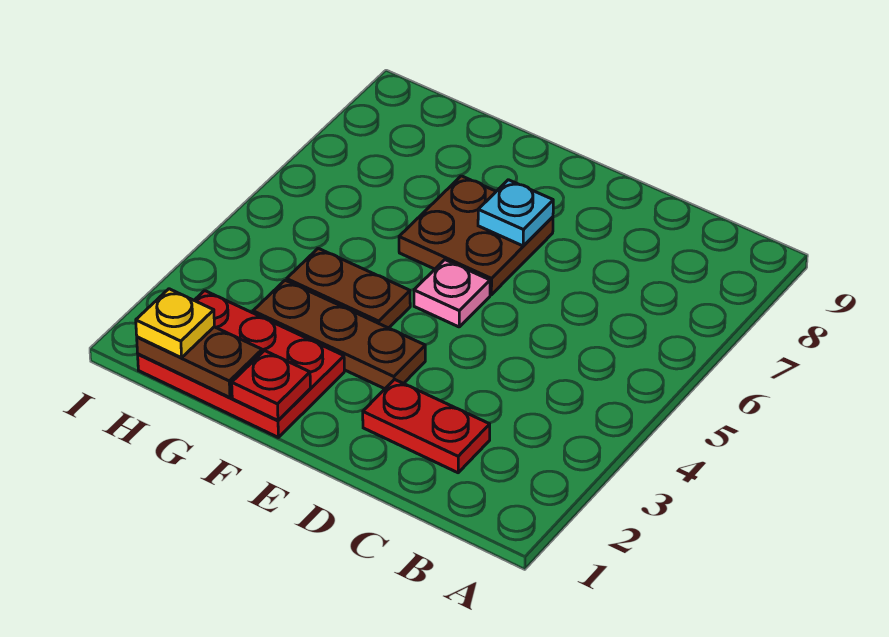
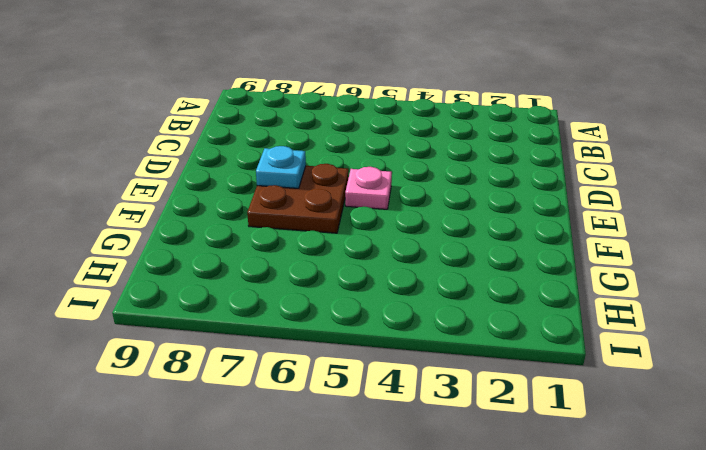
none -> red plate C2:D2 level 1
none -> brown plate E3:G3 level 1

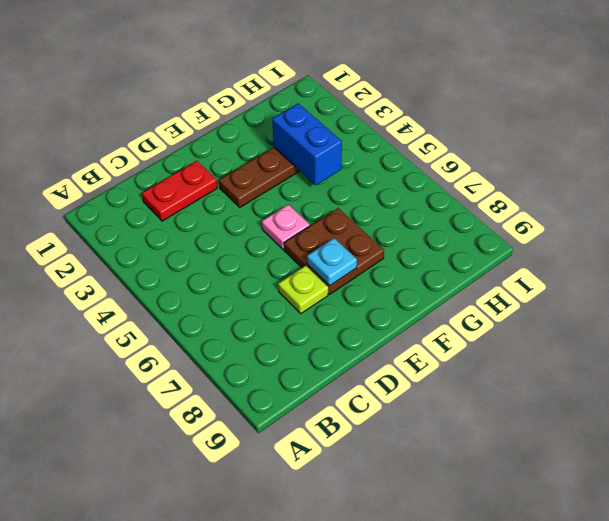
lime plate D7 level 1 -> none
blue brick G3:G4 level 2 -> none
none -> red plate F1:H2 level 1
none -> brown plate F4:G4 level 1

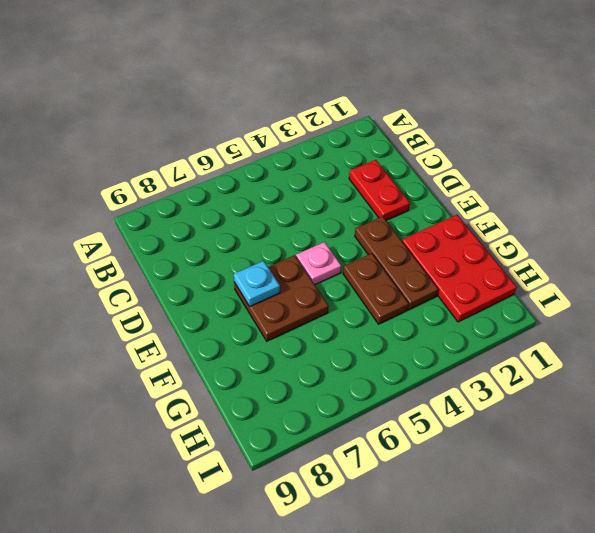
none -> red plate F1 level 2
none -> brown plate G1:H1 level 2

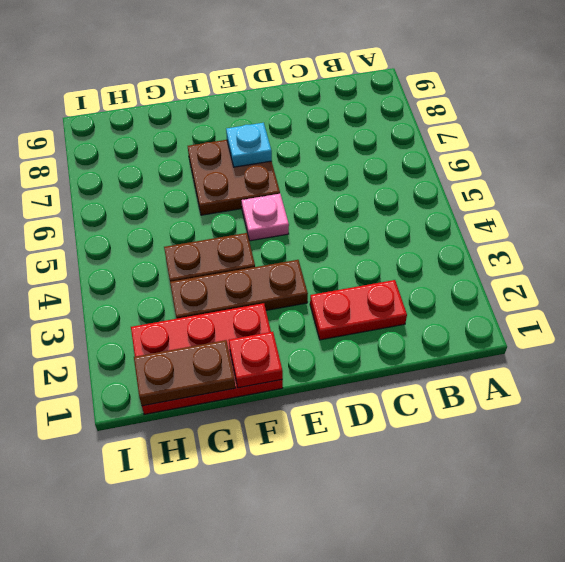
none -> yellow plate H1 level 3

